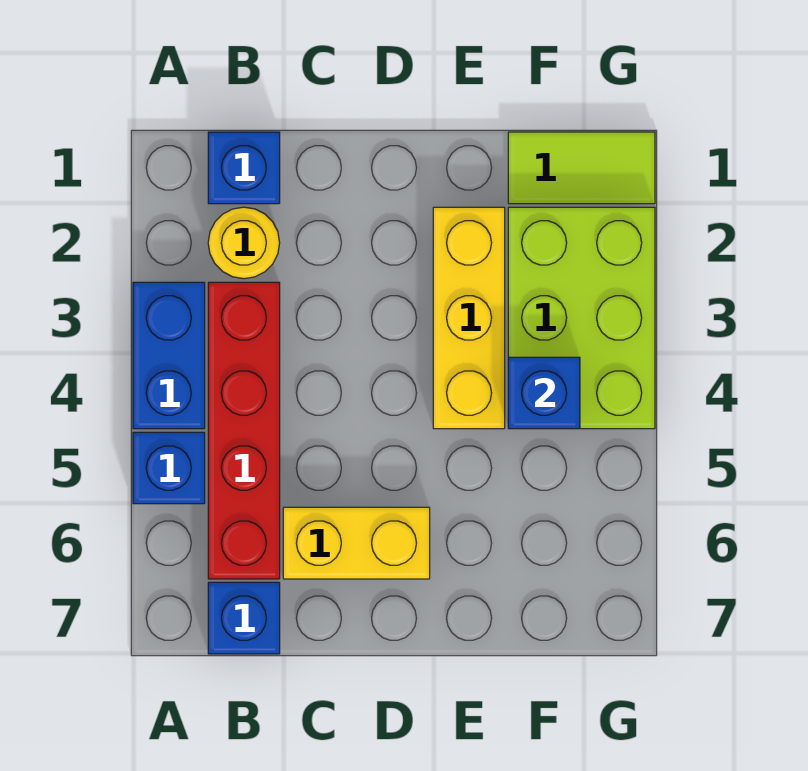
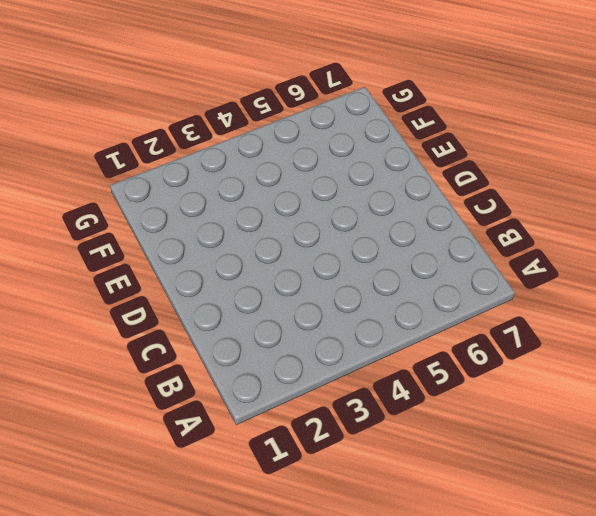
none -> blue brick A3:A4 level 1
none -> blue brick A5 level 1

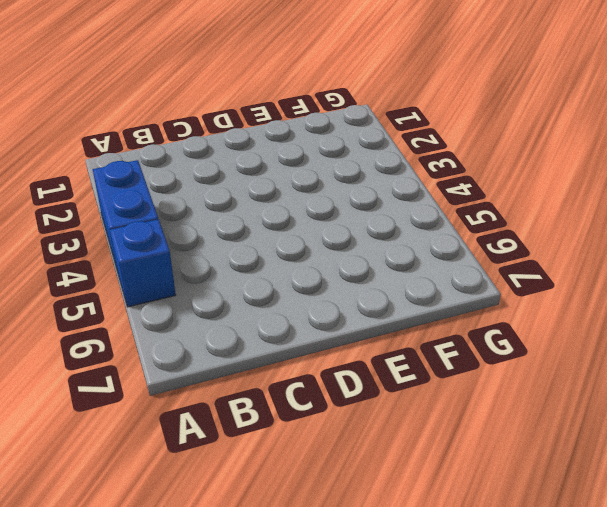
none -> blue brick B1 level 1
none -> yellow round brick B2 level 1

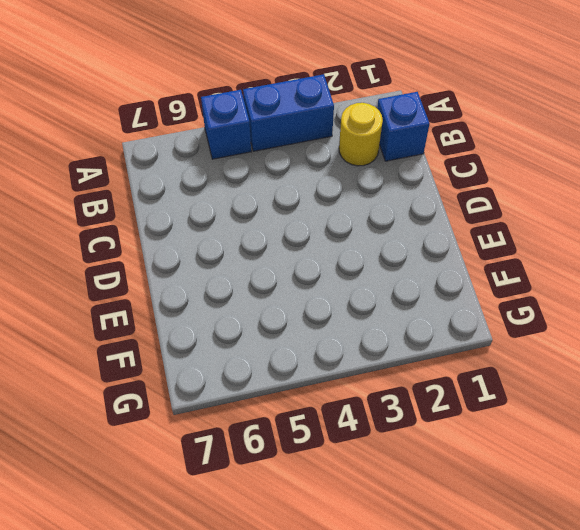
none -> red brick B3:B6 level 1
none -> blue brick B7 level 1

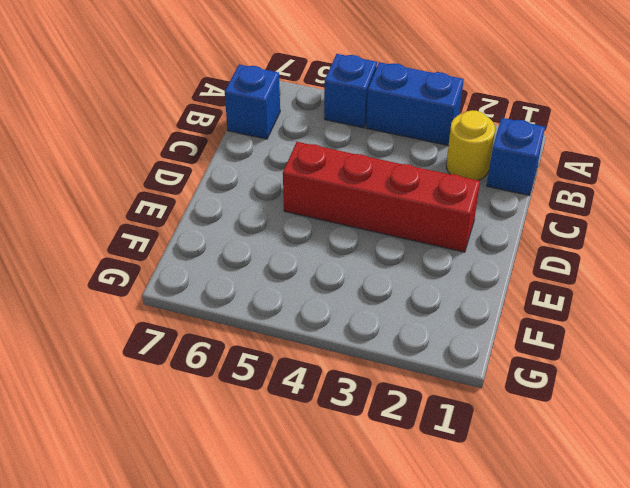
red brick D2:D5 level 1 -> red brick B3:B6 level 1
none -> yellow brick C6:D6 level 1
none -> yellow brick E2:E4 level 1

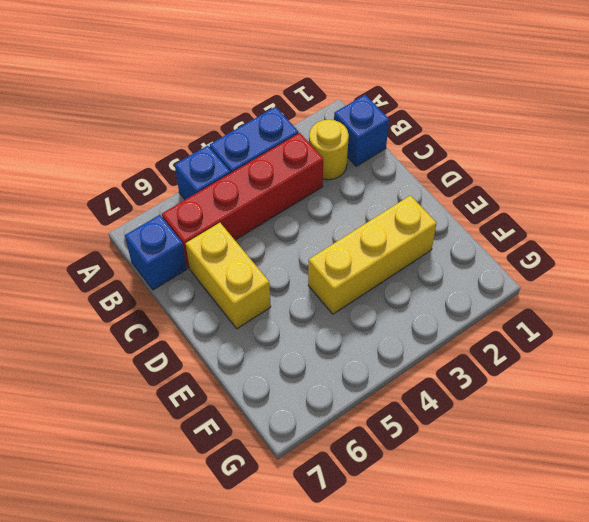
none -> lime tile F1:G1 level 1
none -> lime brick F2:G4 level 1

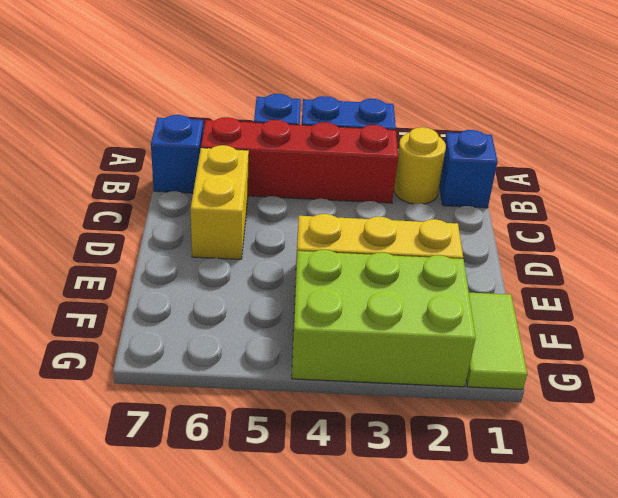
none -> blue brick F4 level 2

